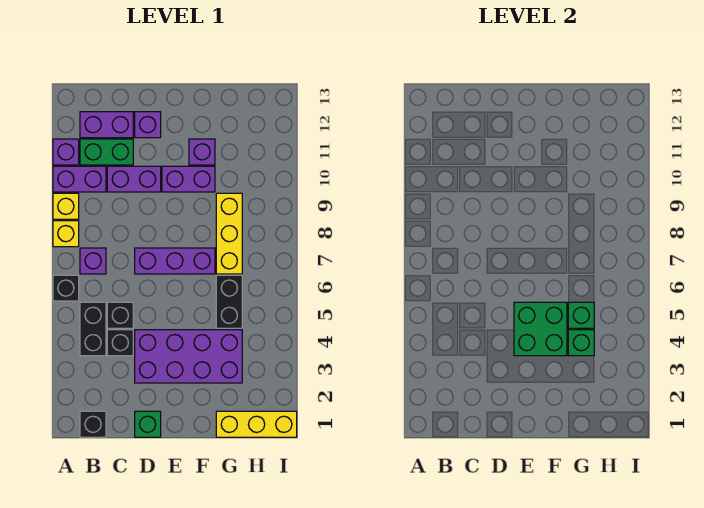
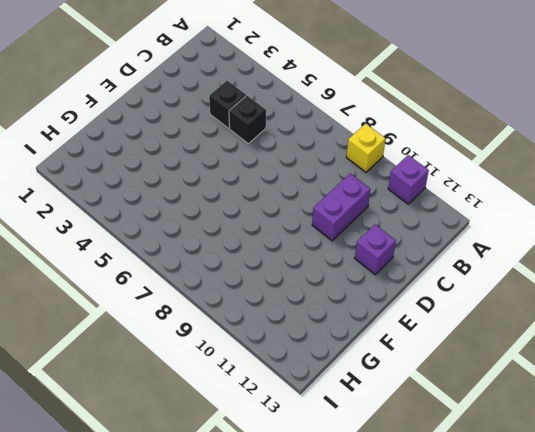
none -> black brick A6 level 1
none -> yellow brick A8 level 1
none -> purple brick A10:B10 level 1

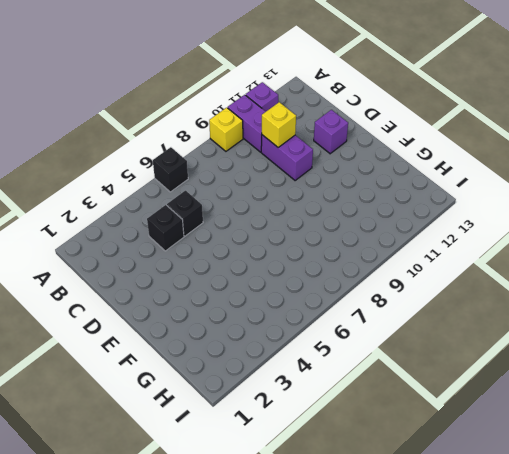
yellow brick C10 level 2 -> yellow brick A8 level 1
none -> black brick B1 level 1
none -> black brick B4:B5 level 1
none -> purple brick B7 level 1

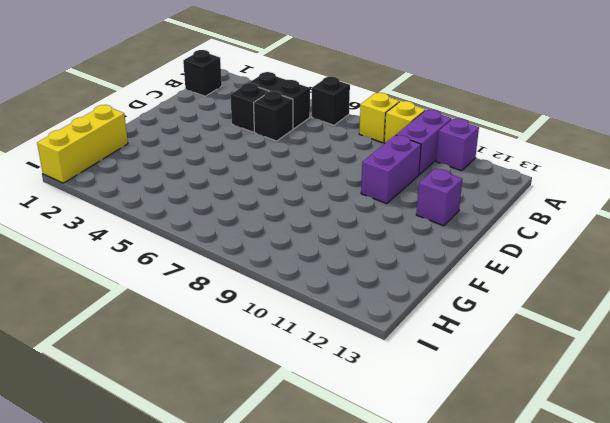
none -> purple brick B7 level 1
none -> green brick B11:C11 level 1
none -> purple brick B12:C12 level 1

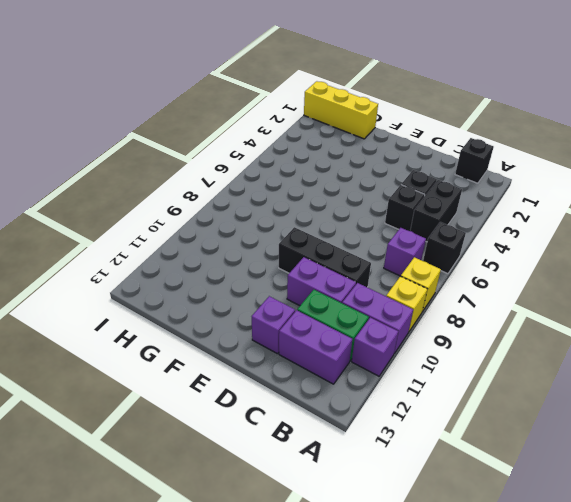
black brick C9:E9 level 1 -> none
none -> green brick D1 level 1
none -> purple brick D3:G4 level 1
none -> purple brick D7:F7 level 1

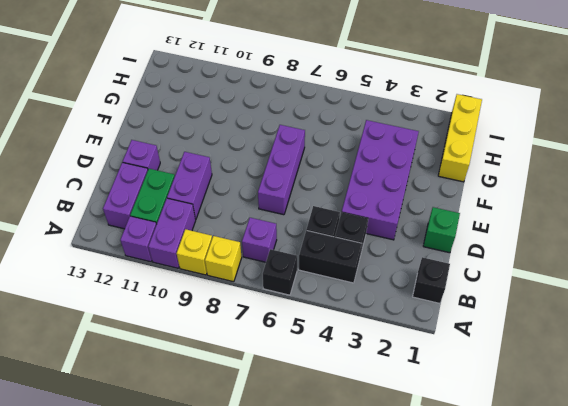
none -> purple brick E10:F10 level 1
none -> purple brick F11 level 1
none -> black brick G5:G6 level 1

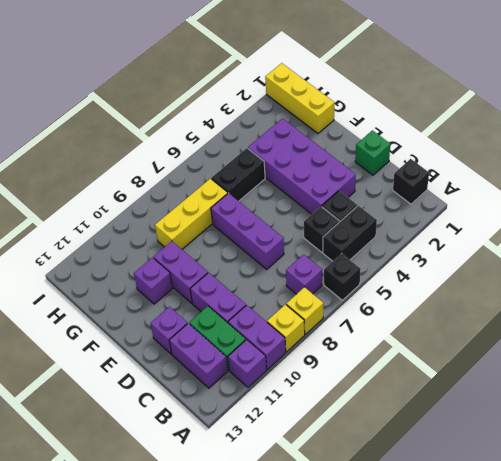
none -> green brick E4:F5 level 2
none -> green brick G4 level 2
none -> green brick G5 level 2

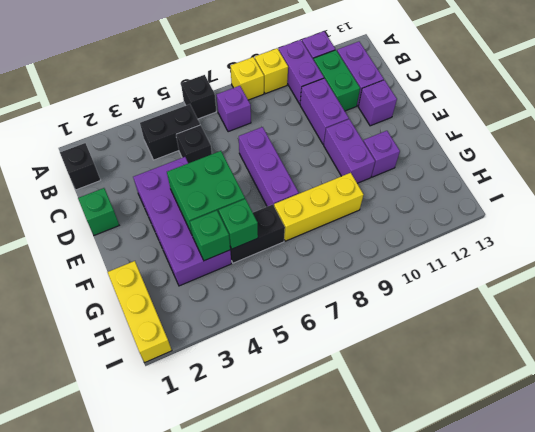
none -> black brick C4 level 1

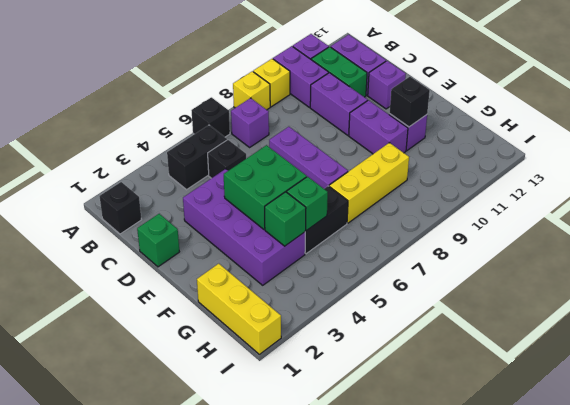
black brick F11 level 2 -> black brick C4 level 1

